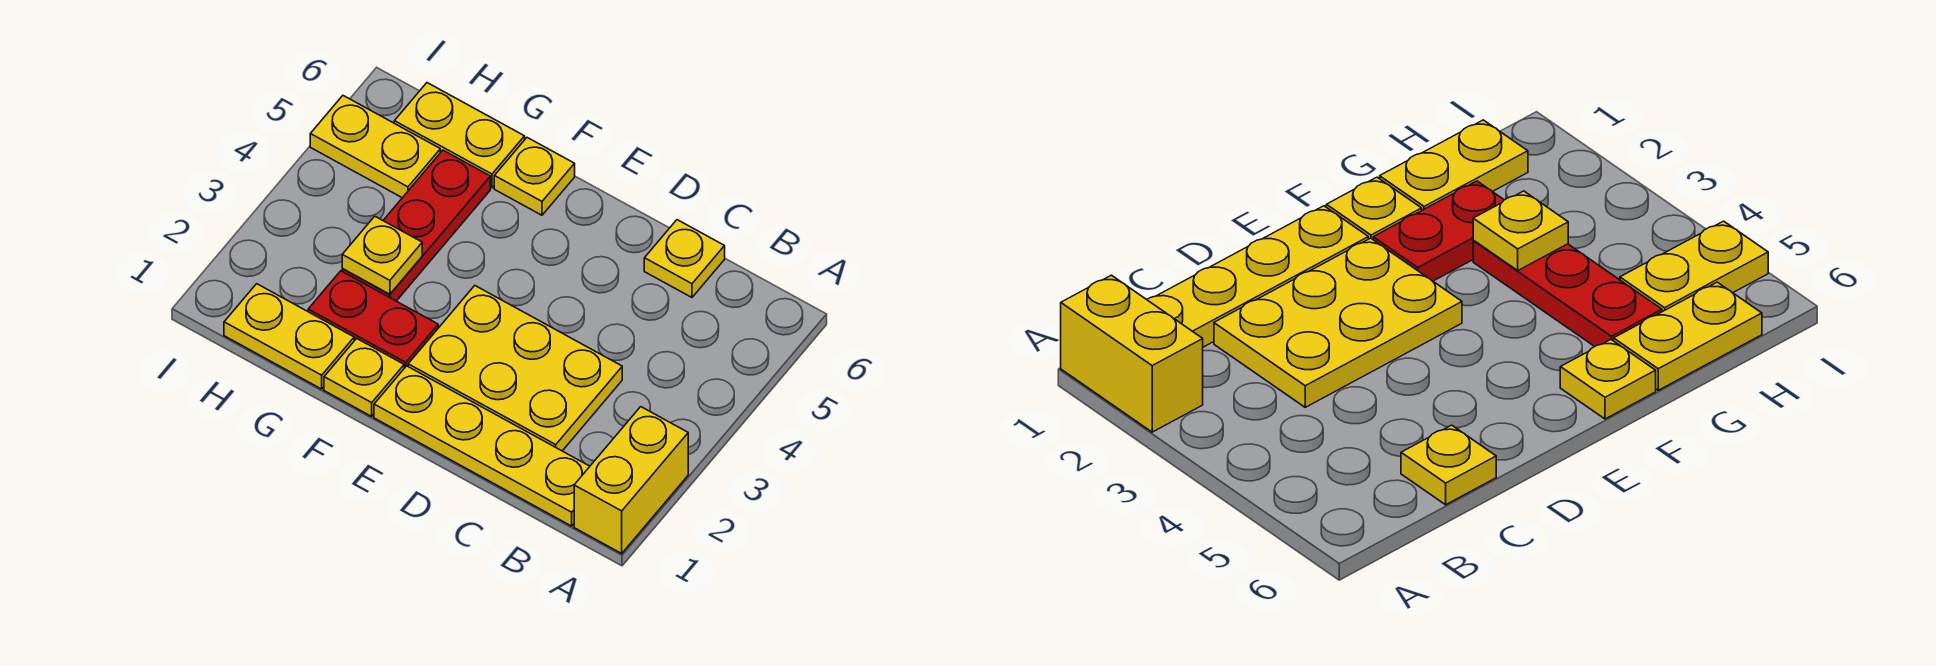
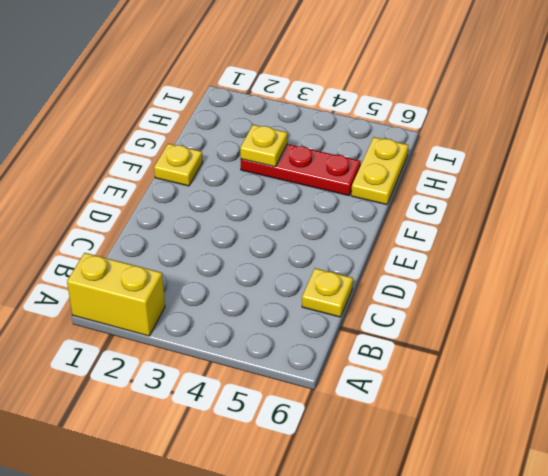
none -> yellow plate B1:E1 level 1
none -> yellow plate C2:E3 level 1
none -> red plate F2:G2 level 1

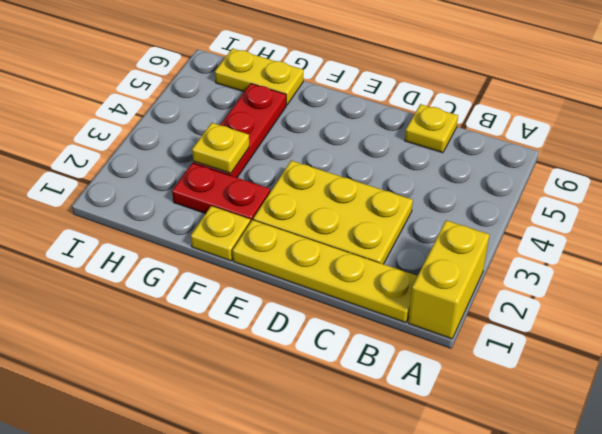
none -> yellow plate F6 level 1
none -> yellow plate G1:H1 level 1
none -> yellow plate H5:I5 level 1

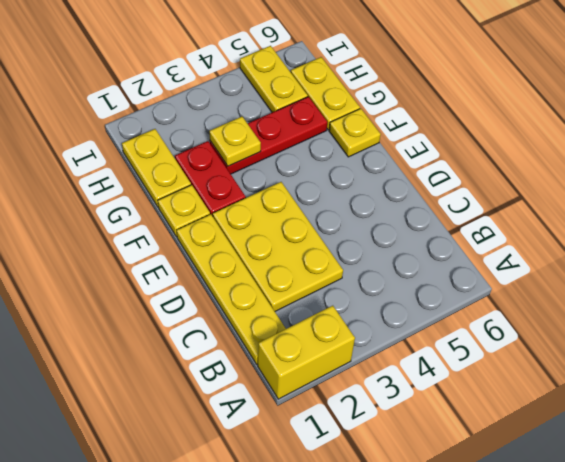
none -> yellow plate C6 level 1

